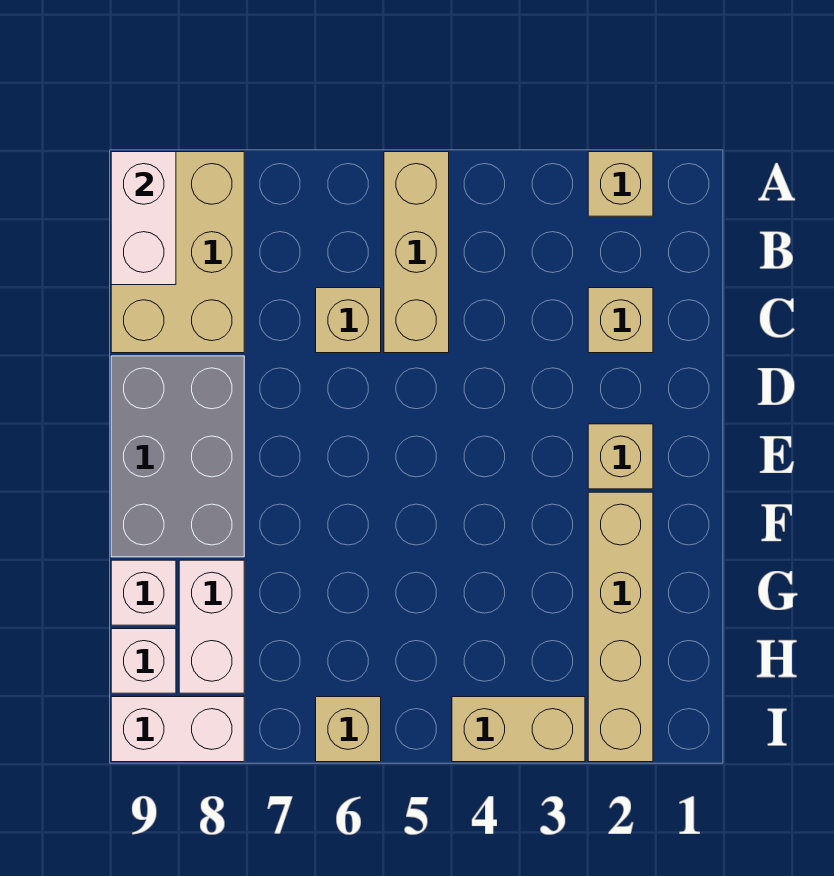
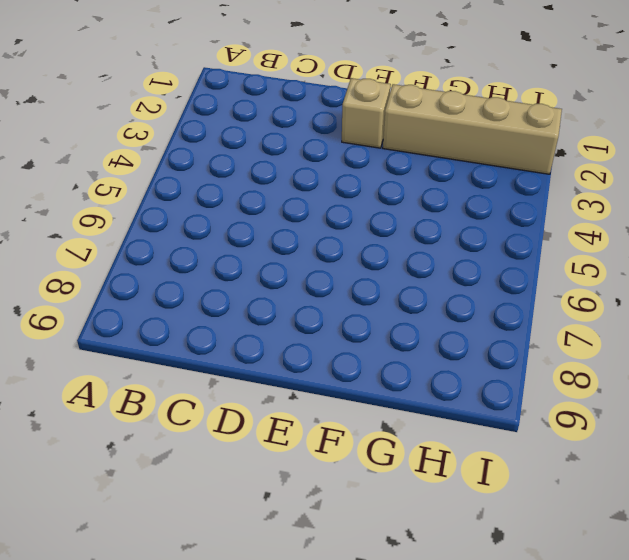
none -> tan brick A2 level 1
none -> tan brick A5:C5 level 1
none -> tan brick A8:C9 level 1

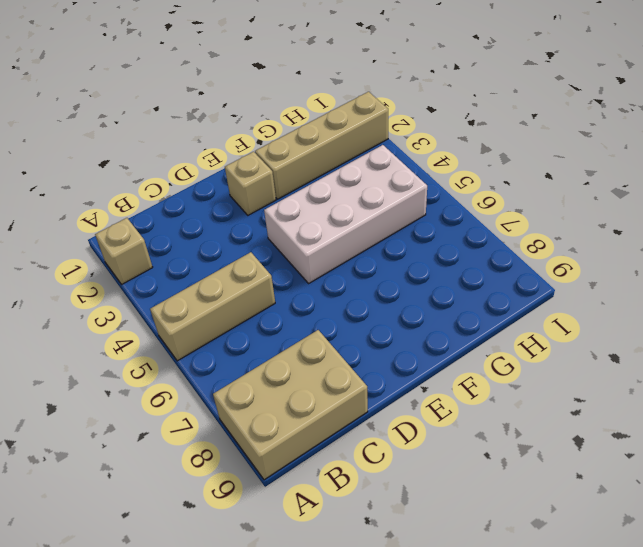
white brick E4:H5 level 1 -> none
none -> tan brick C2 level 1
none -> tan brick C6 level 1
none -> grey brick D8:F9 level 1

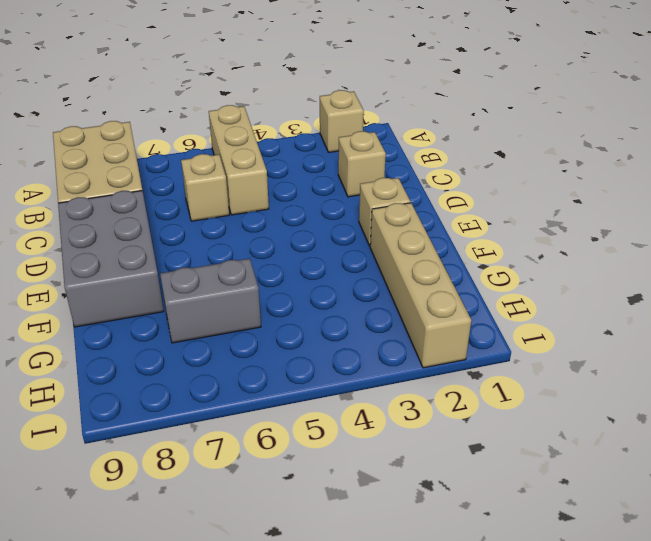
grey brick G6:G7 level 1 -> none
none -> white brick G8:H8 level 1
none -> white brick G9 level 1
none -> white brick H9 level 1

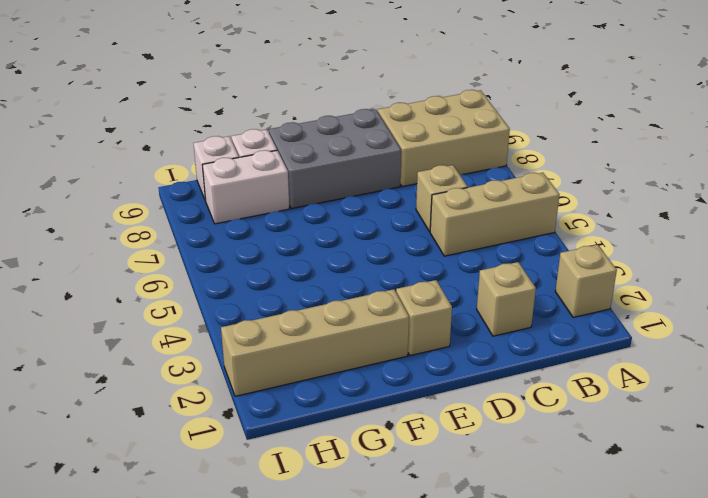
none -> tan brick I3:I4 level 1
none -> tan brick I6 level 1
none -> white brick I8:I9 level 1

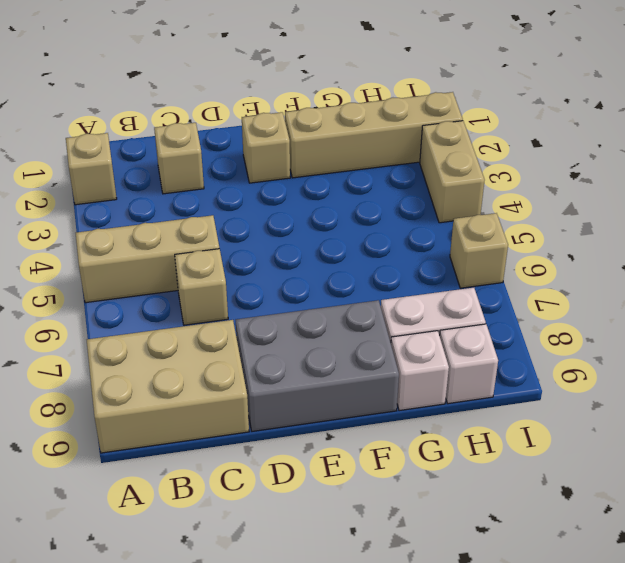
none -> white brick I8:I9 level 1
none -> white brick A9:B9 level 2

